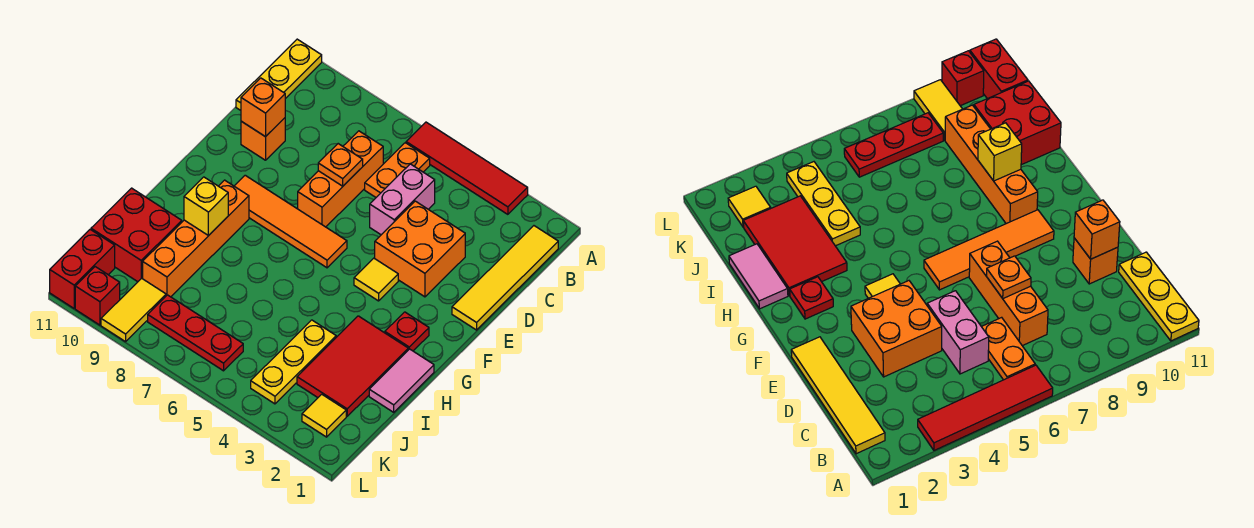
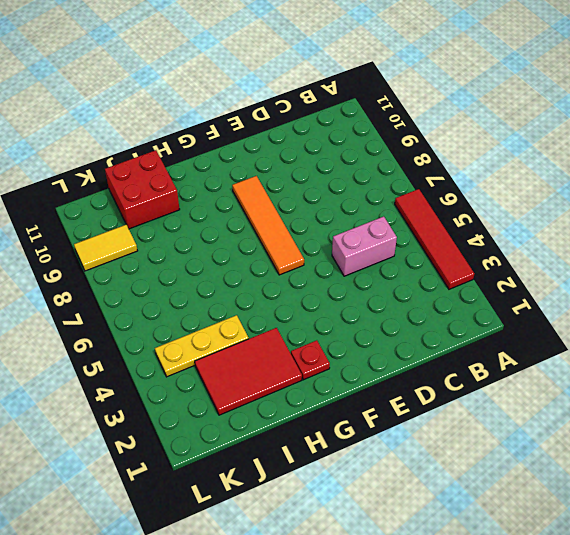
none -> yellow plate A11:C11 level 1
none -> yellow tile B1:E1 level 1
none -> orange plate B6:C6 level 1

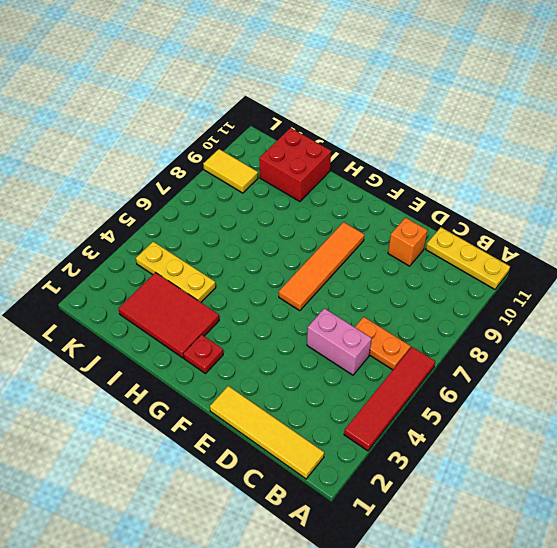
none -> orange brick C7:E7 level 1
none -> orange brick D3:E4 level 1
none -> yellow tile F4 level 1

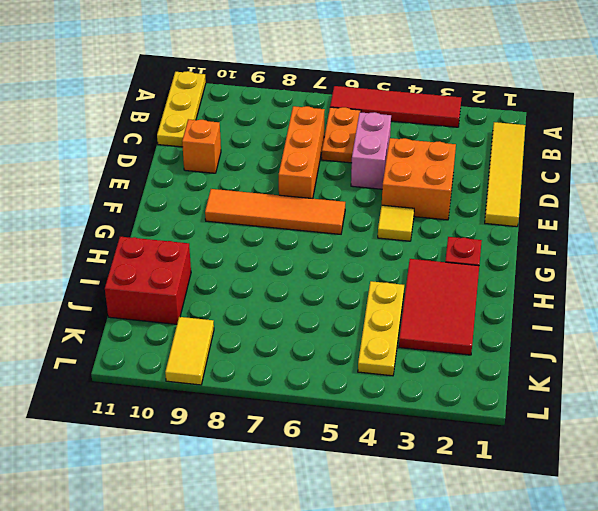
none -> orange brick G9:J9 level 1
none -> pink tile H1:I1 level 1
none -> yellow tile K2 level 1

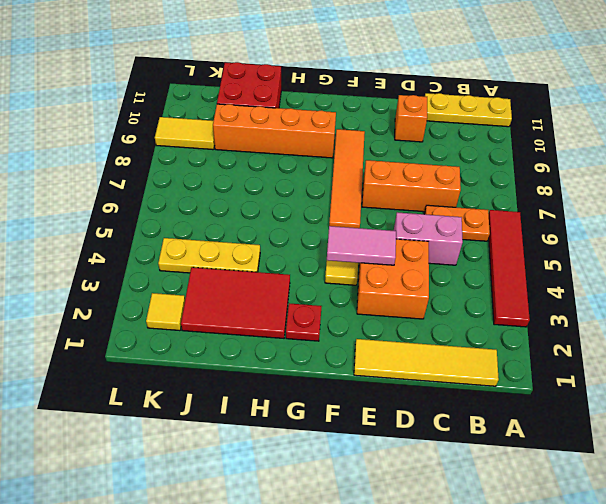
pink tile E4:F4 level 2 -> pink tile H1:I1 level 1
none -> red plate K6:K8 level 1
none -> red brick K11:L11 level 1
none -> red brick L10 level 1

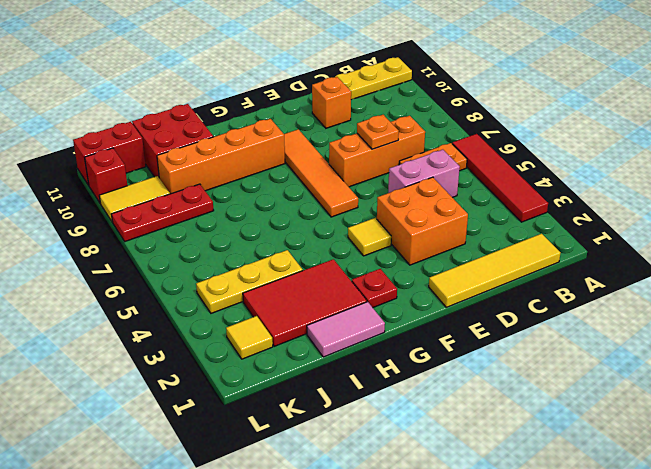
red plate J8:L8 level 1 -> red plate K6:K8 level 1
none -> orange brick D10 level 2
none -> yellow brick H9 level 2

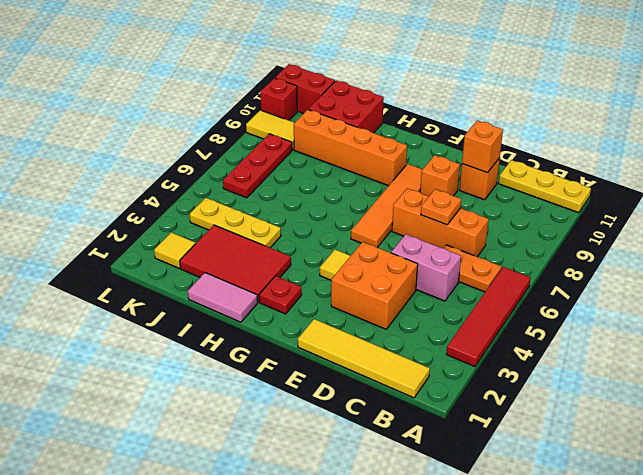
orange brick E9 level 1 -> none
none -> yellow brick H9 level 2

